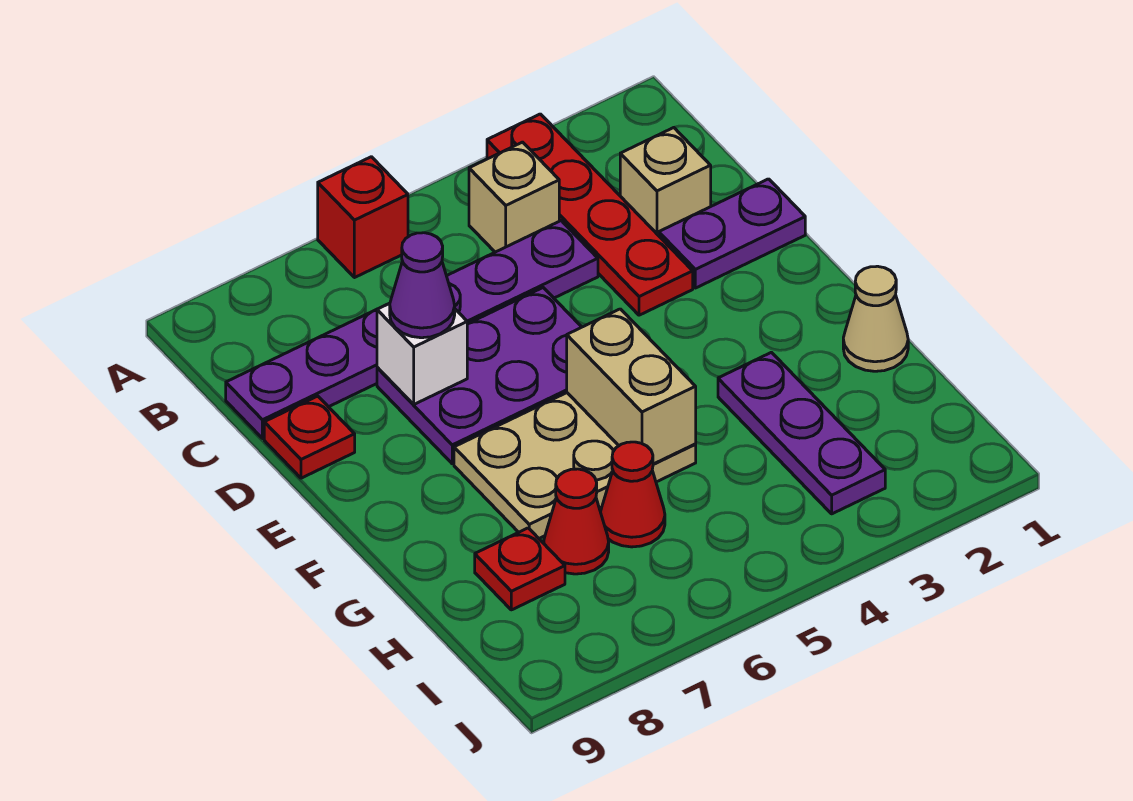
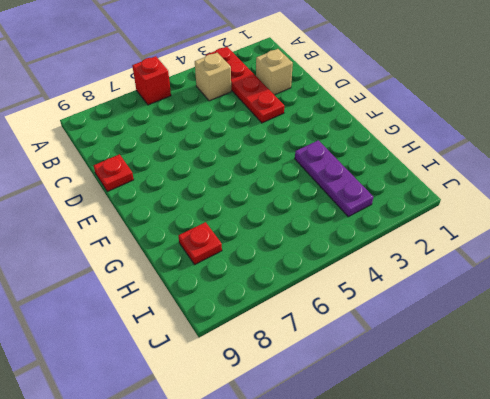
none -> purple plate C4:C9 level 1
none -> purple plate D1:D2 level 1
none -> purple plate D5:E7 level 1

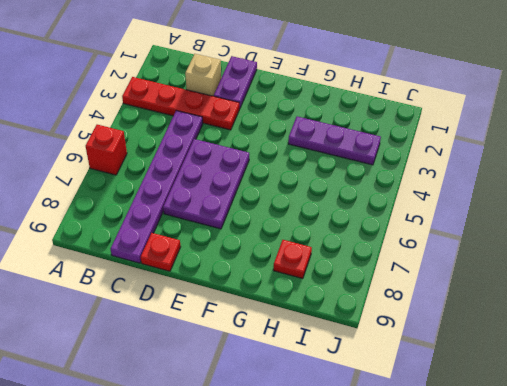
none -> tan brick B4 level 1
none -> tan plate F5:G7 level 1
none -> tan cone G1 level 1

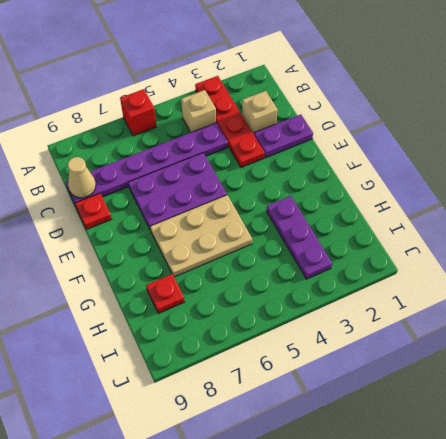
tan cone C9 level 2 -> tan cone G1 level 1
none -> red cone H6 level 1
none -> red cone H7 level 1
none -> white brick D7 level 2

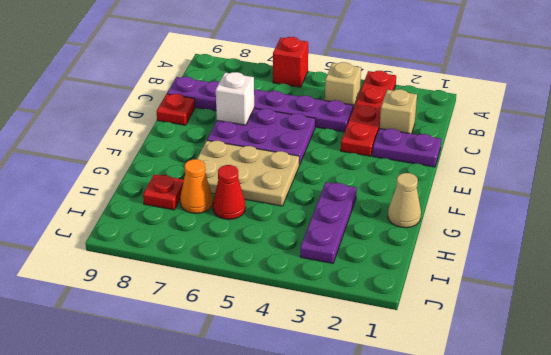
orange cone H7 level 1 -> red cone H7 level 1
none -> tan brick F5:G5 level 2
none -> purple cone D7 level 3

